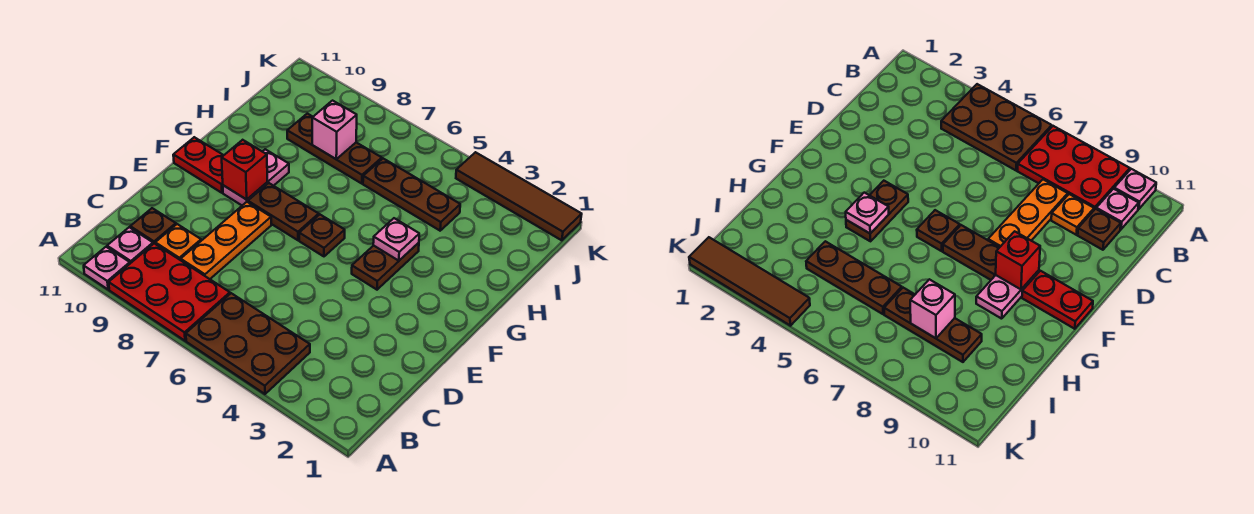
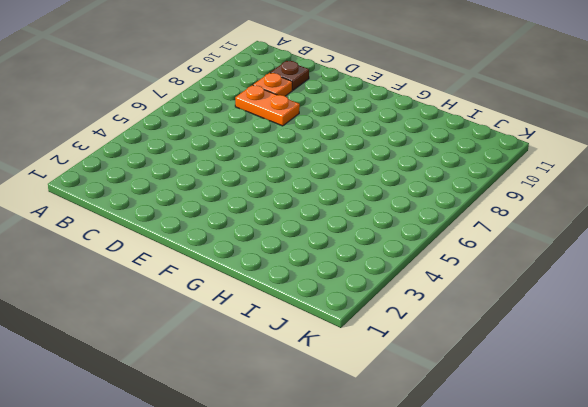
orange plate C8:D8 level 1 -> orange plate C8:E8 level 1
none -> brown plate A4:B6 level 1
none -> red plate A7:B9 level 1
none -> pink plate A10 level 1

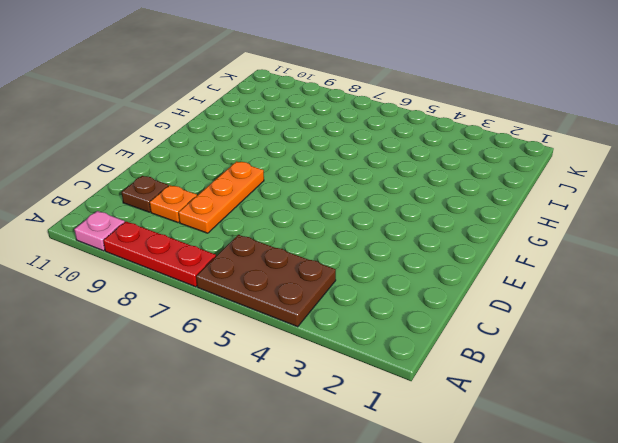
red plate A7:A9 level 1 -> red plate A7:B9 level 1
none -> pink plate B10 level 1
none -> brown plate F4:G4 level 1
none -> brown plate F6 level 1

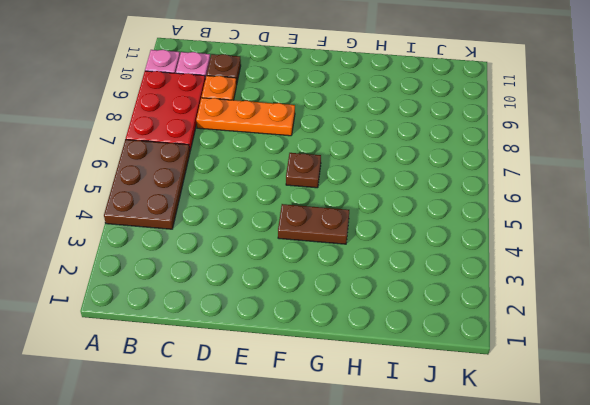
none -> brown plate F7:F8 level 1
none -> pink plate F9:G9 level 1
none -> red plate F10:F11 level 1

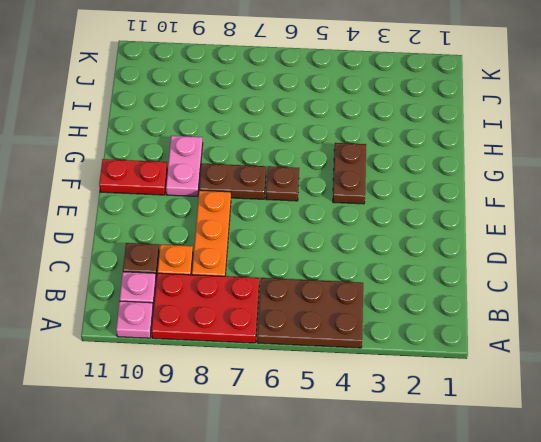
none -> brown plate I4:I6 level 1
none -> brown plate I7:I9 level 1
none -> brown tile K1:K4 level 1

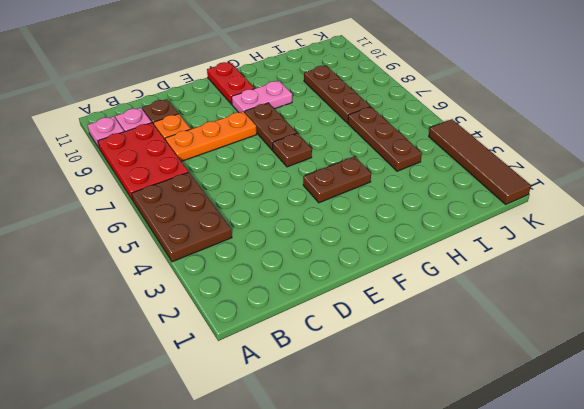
none -> red brick F9 level 2
none -> pink plate G4 level 2
none -> pink brick I8 level 2

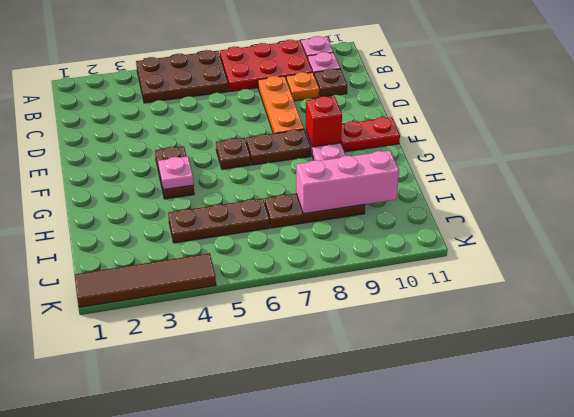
pink brick I8:I10 level 2 -> pink brick I8 level 2

